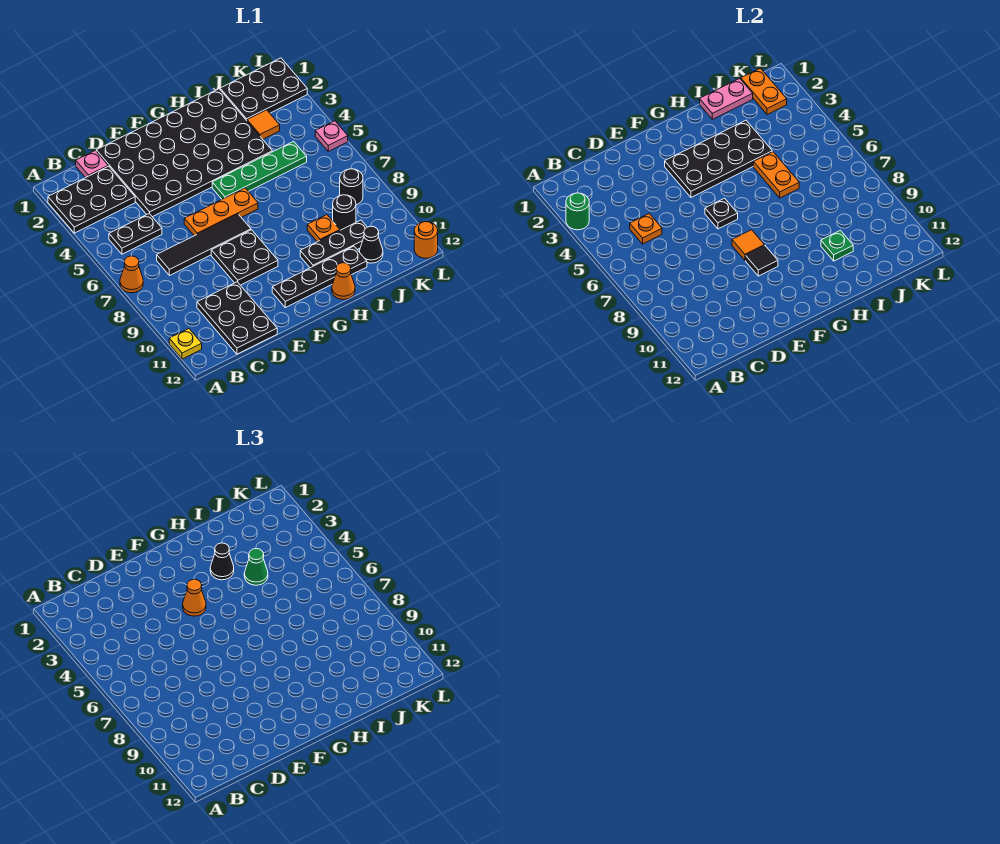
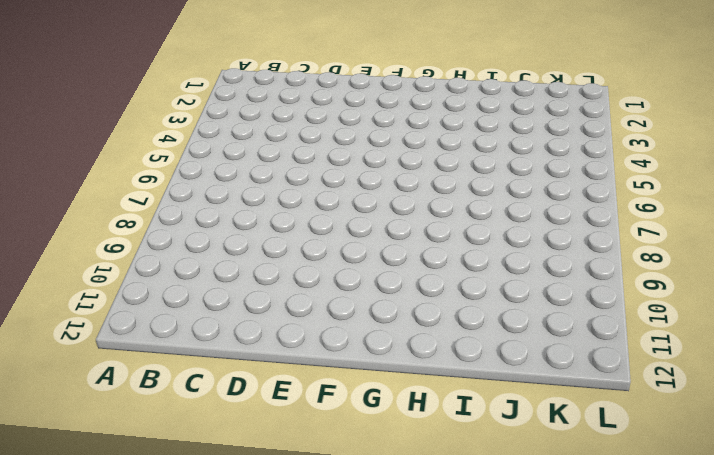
none -> black plate A2:C3 level 1
none -> orange cone A7 level 1
none -> yellow plate A11 level 1
none -> black plate B5:C5 level 1

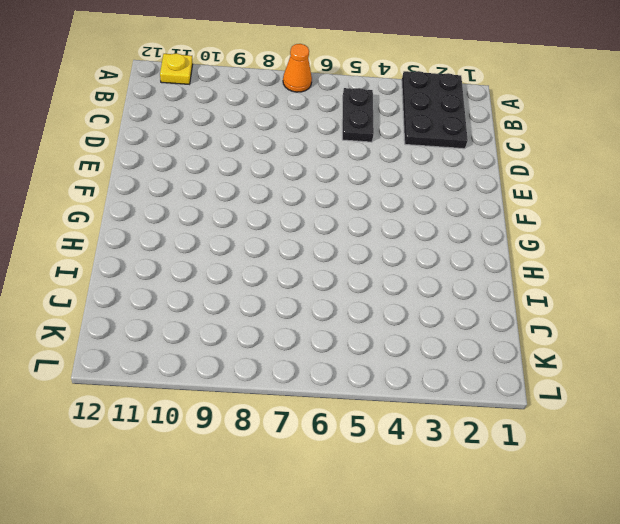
none -> pink plate C1 level 1
none -> black tile C7:F7 level 1
none -> black plate C10:D12 level 1
none -> black plate D1:I4 level 1

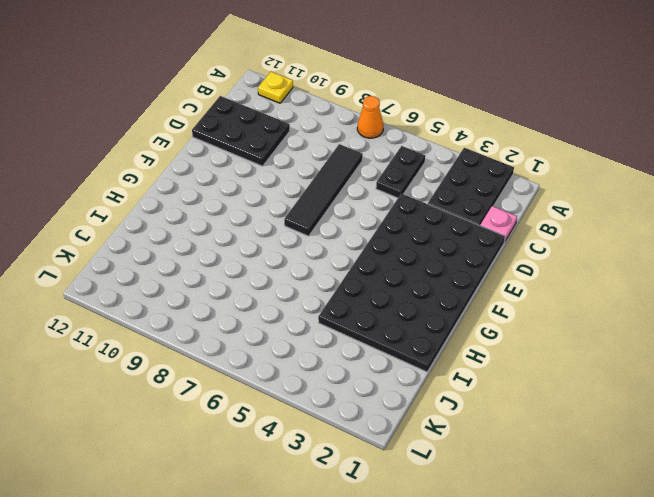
none -> orange plate E6:G6 level 1
none -> black plate E8:F9 level 1
none -> black plate F11:I11 level 1
none -> green plate G5:J5 level 1

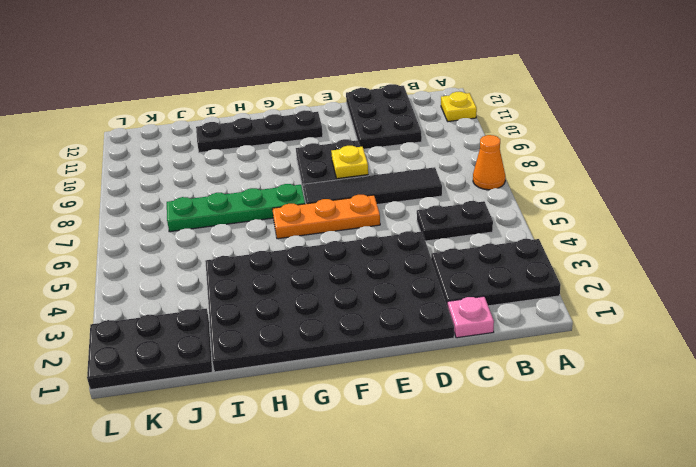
yellow plate E8 level 2 -> none
green plate G7:J7 level 1 -> green plate G5:J5 level 1
none -> black plate H10:J10 level 1
none -> orange cone H12 level 1
none -> orange plate I9 level 1
none -> orange tile J3 level 1

